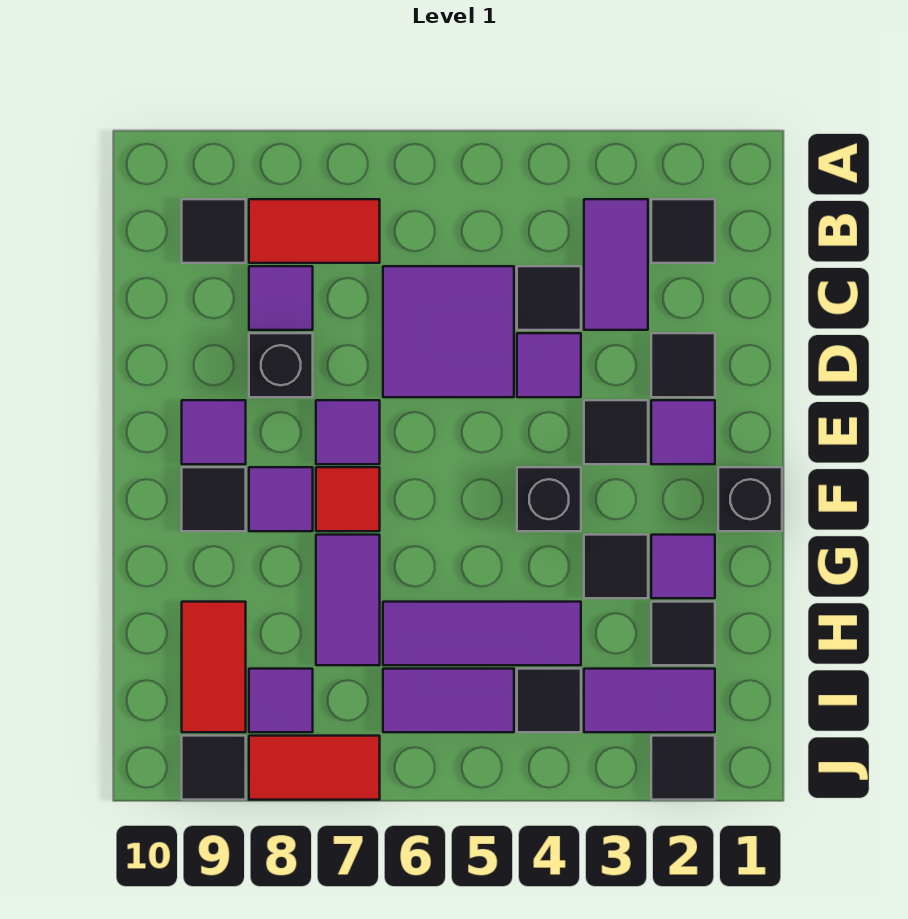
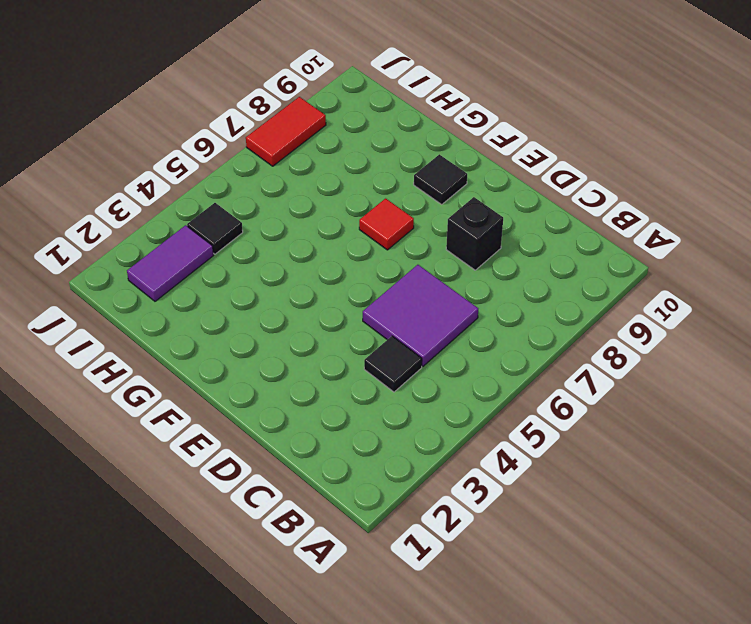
none -> black tile B2 level 1
none -> purple tile B3:C3 level 1
none -> red tile B7:B8 level 1
none -> black tile B9 level 1

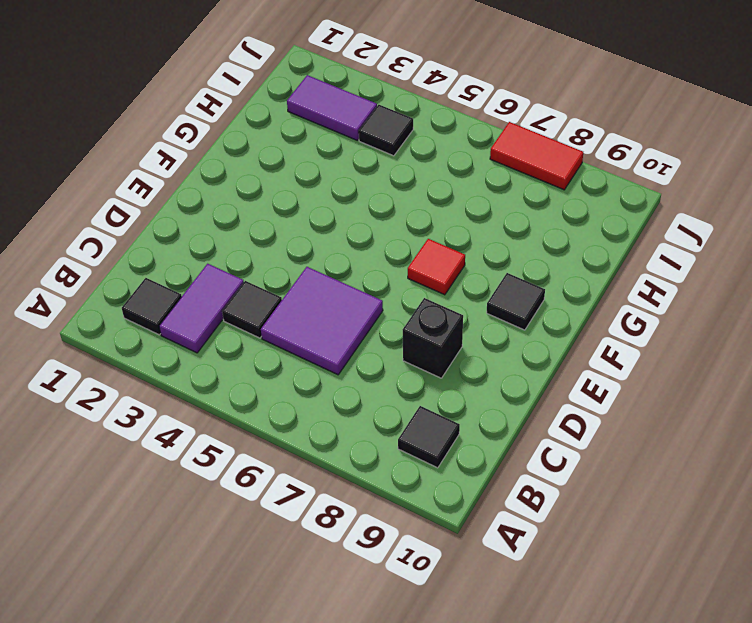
none -> red tile B7:B8 level 1
none -> purple tile C8 level 1
none -> black tile D2 level 1
none -> purple tile D4 level 1

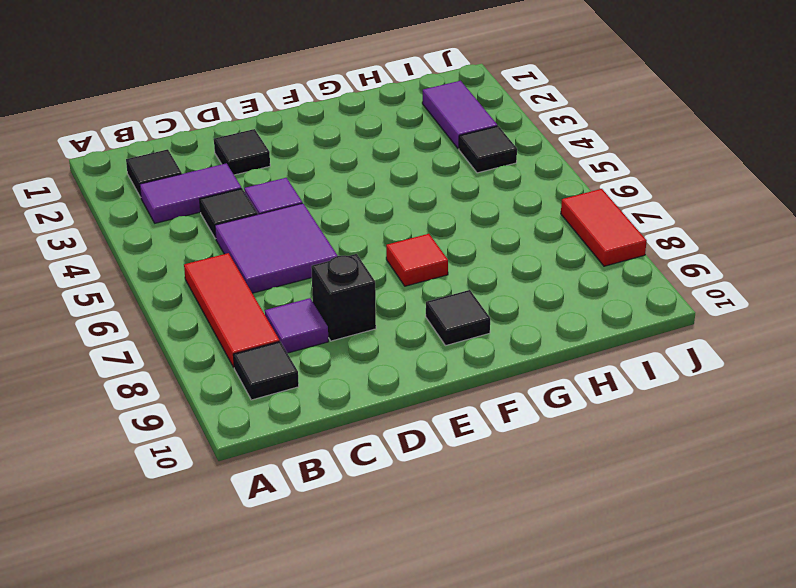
red tile B6:B8 level 1 -> red tile B7:B8 level 1
none -> purple tile E2 level 1
none -> black tile E3 level 1
none -> purple tile E7 level 1
none -> purple tile E9 level 1

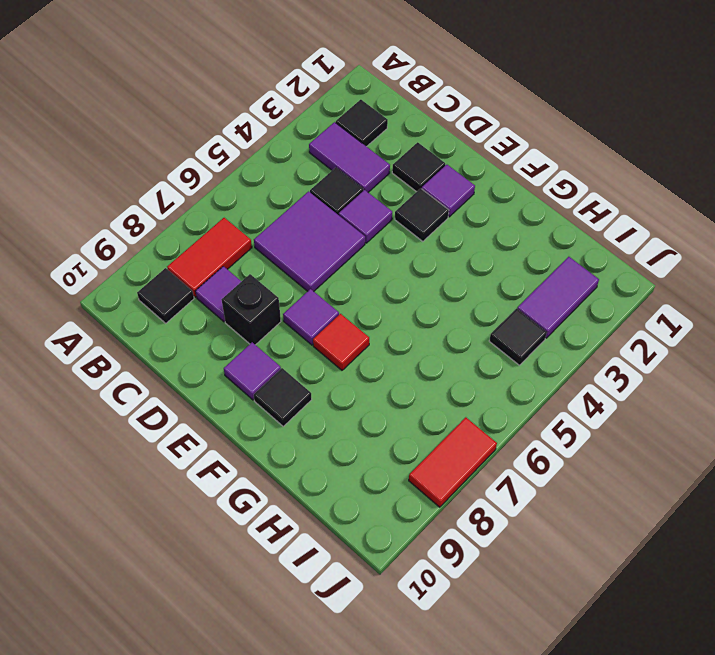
none -> black brick F1 level 1
none -> black brick F4 level 1
none -> purple tile F8 level 1
none -> purple tile G2 level 1

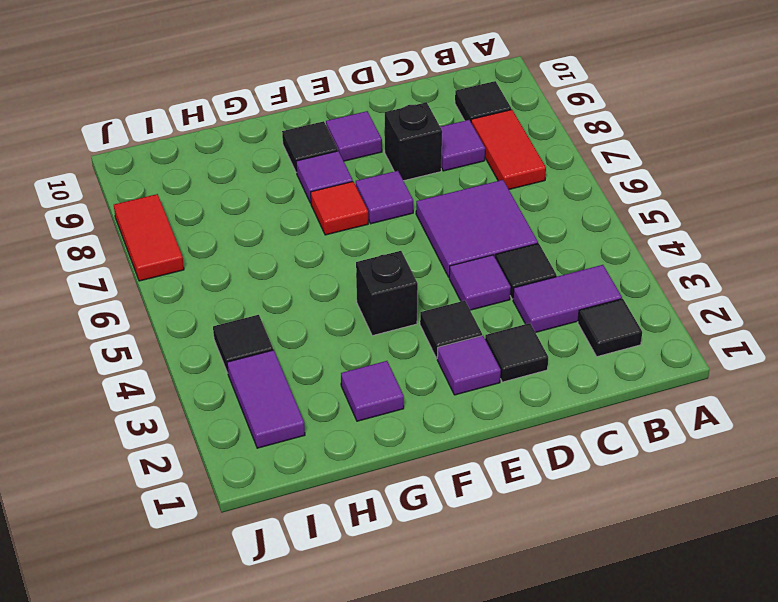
none -> black brick F1 level 1
none -> black tile G3 level 1
none -> purple tile G7:H7 level 1
none -> black tile H2 level 1

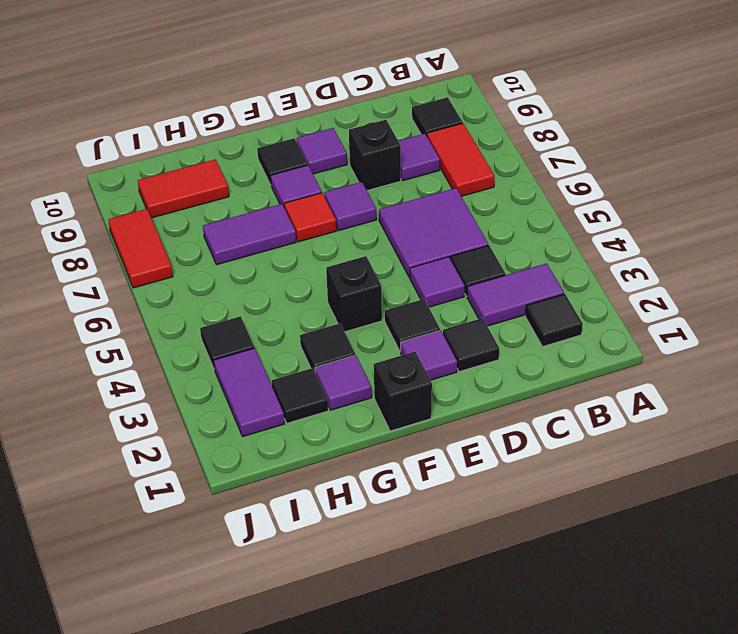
none -> purple tile H4:H6 level 1
none -> purple tile I5:I6 level 1
none -> purple tile I8 level 1
none -> black tile J2 level 1

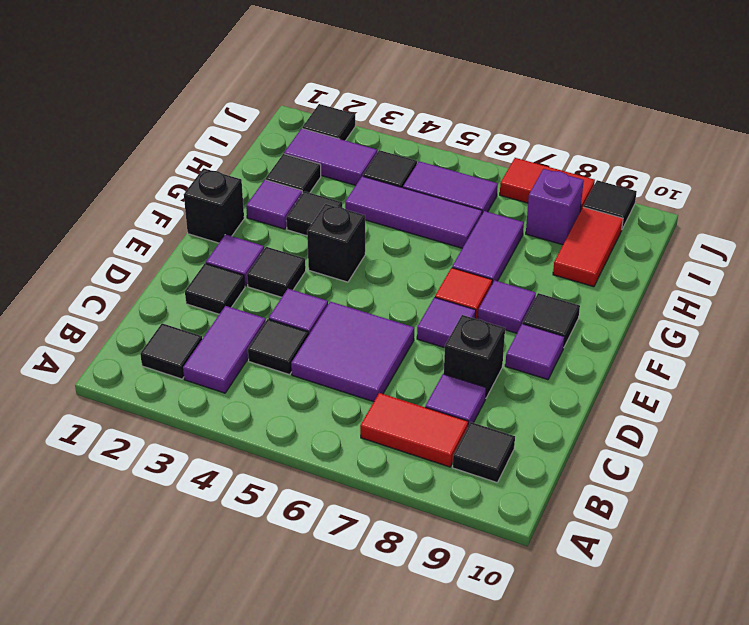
purple brick I8 level 1 -> purple tile I8 level 1

